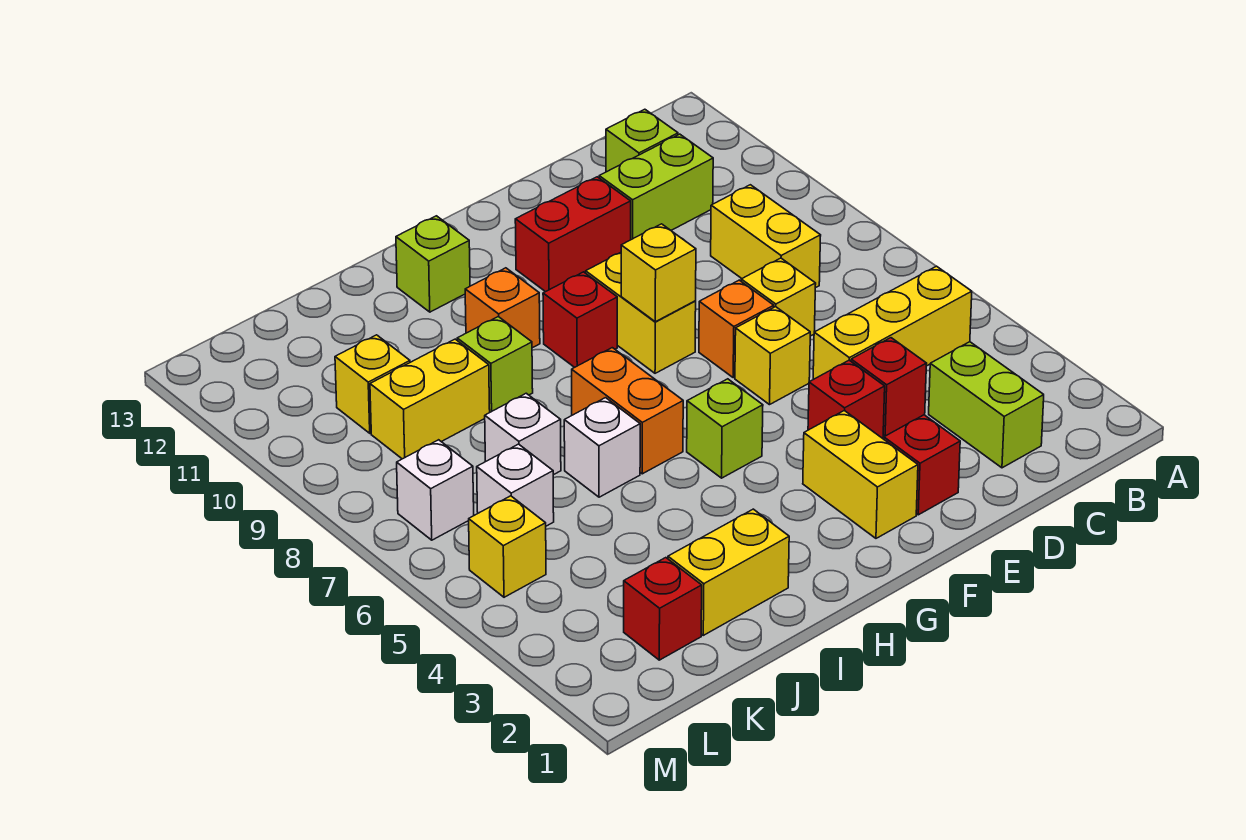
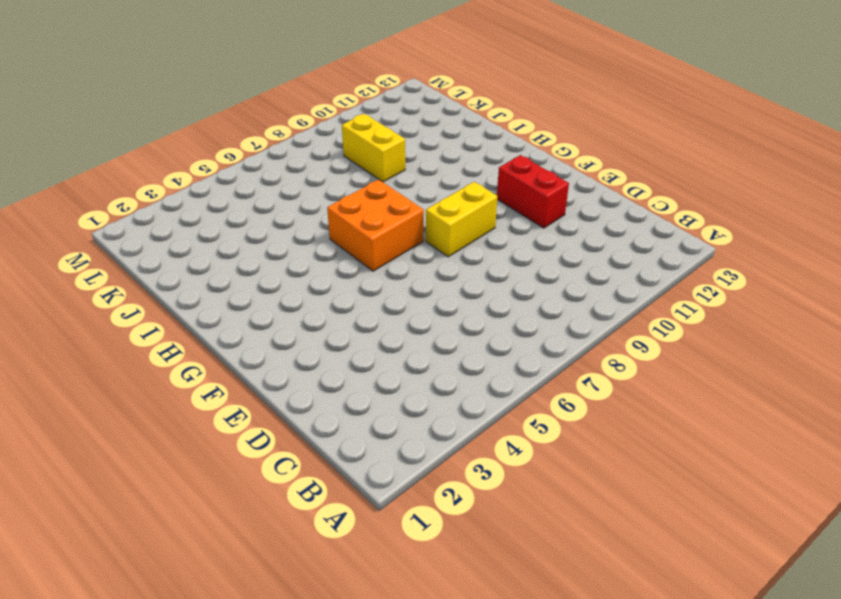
orange brick G6:H7 level 1 -> orange brick H6:H7 level 1
none -> yellow brick B5:D5 level 1
none -> lime brick C2:C3 level 1
none -> yellow brick C8:C9 level 1
none -> lime brick C11:D11 level 1

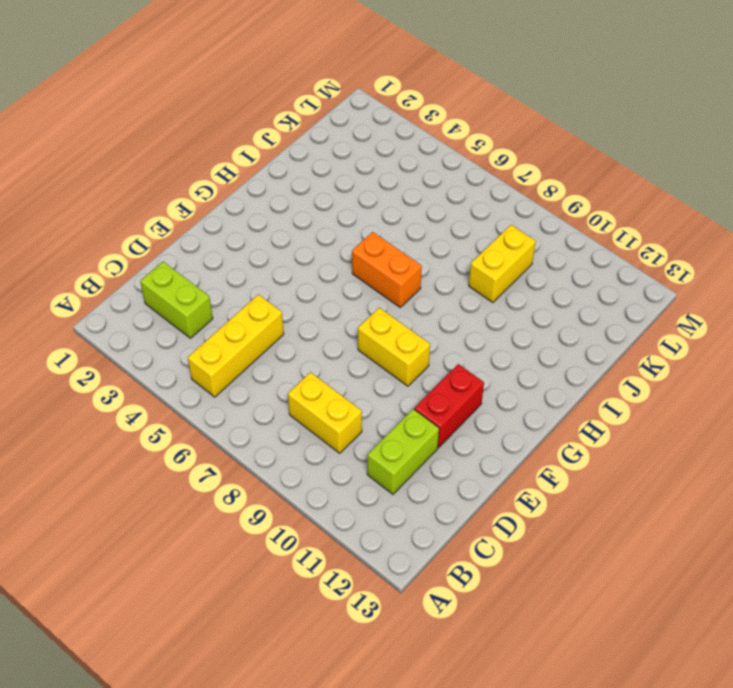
none -> lime brick C12 level 1
none -> red brick D4 level 1
none -> yellow brick D7 level 1
none -> red brick E2 level 1

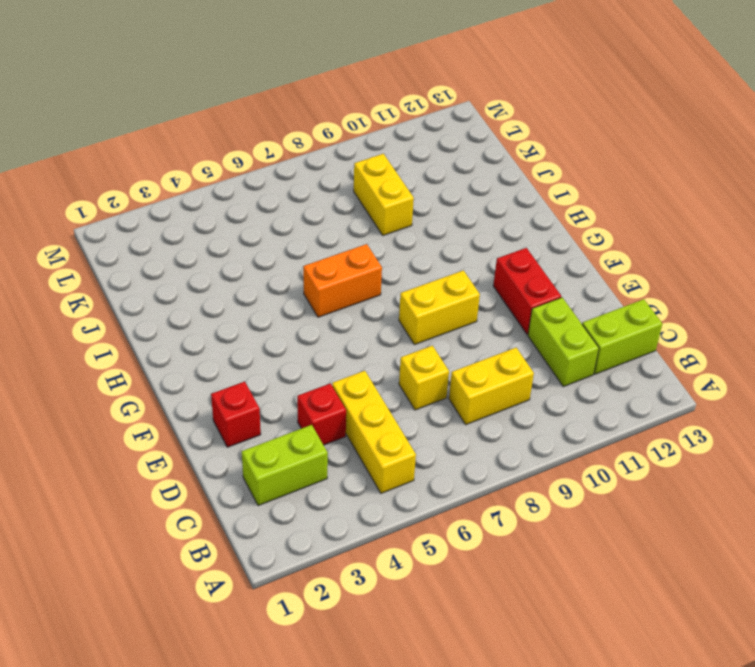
lime brick C12:C13 level 1 -> lime brick C12 level 1
none -> red brick E4 level 1
none -> yellow brick E6 level 1
none -> orange brick E7 level 1
none -> yellow brick F2:F3 level 1

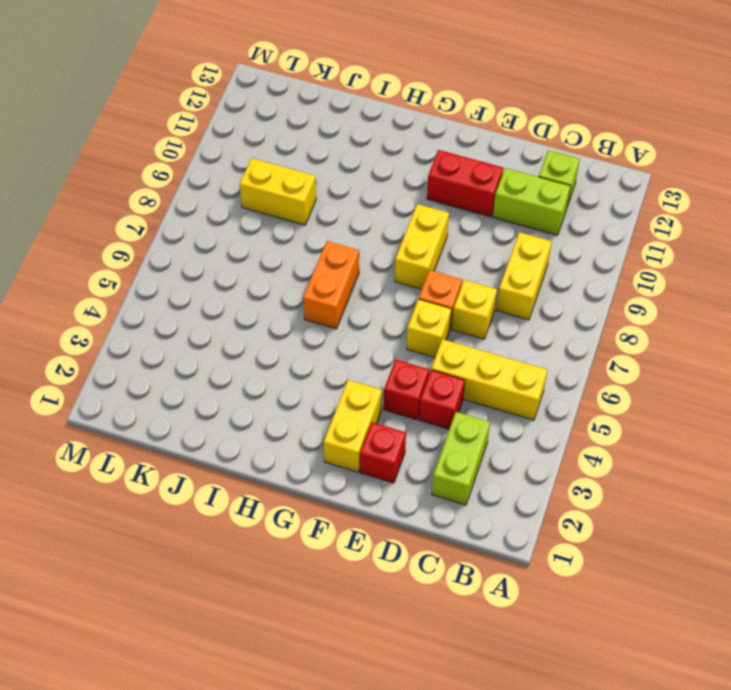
none -> lime brick G5 level 1
none -> red brick G9 level 1
none -> orange brick H10 level 1
none -> lime brick H12 level 1

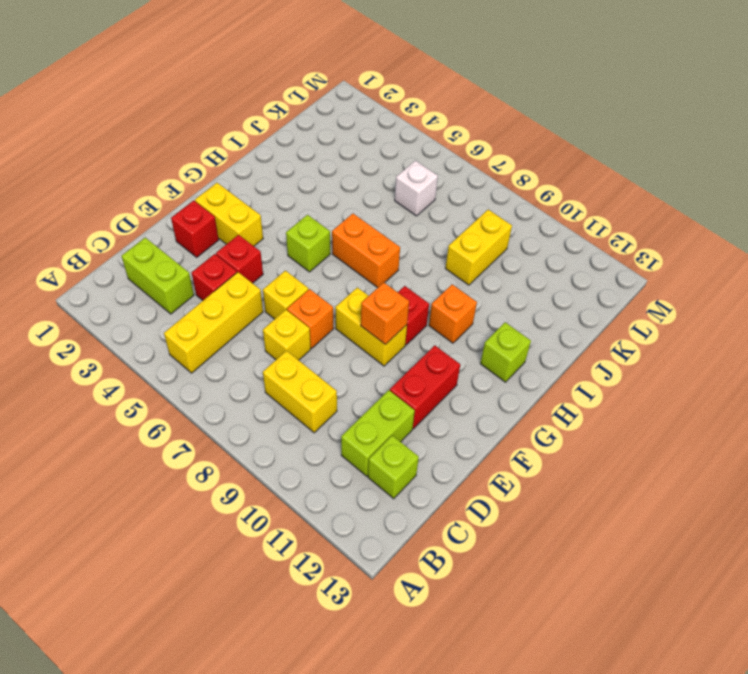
orange brick F9 level 2 -> none
none -> yellow brick I2:J2 level 1
none -> white brick I6 level 1
none -> lime brick I9 level 1
none -> white brick J7 level 1

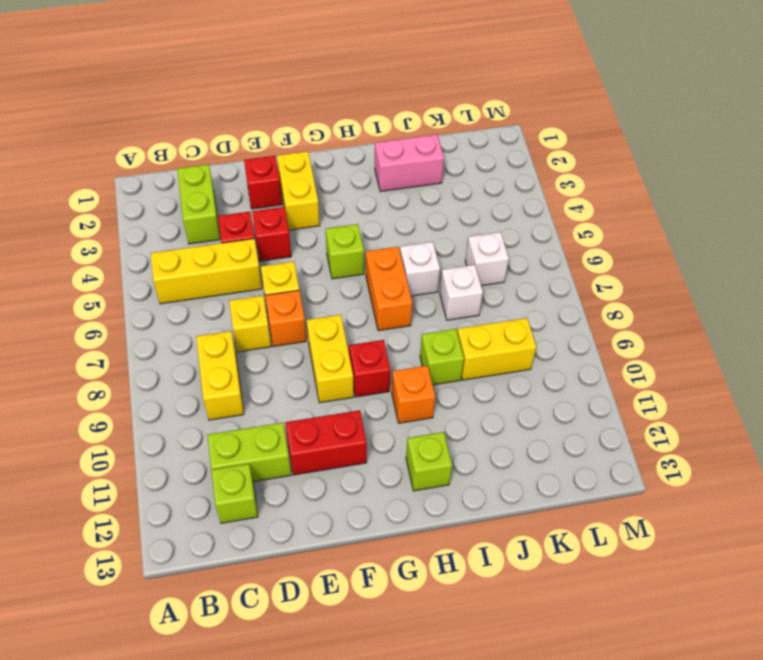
pink brick I2:J2 level 1 -> yellow brick I2:J2 level 1
none -> red brick K2 level 1
none -> yellow brick K10 level 1
none -> yellow brick L5 level 1
none -> white brick L7 level 1

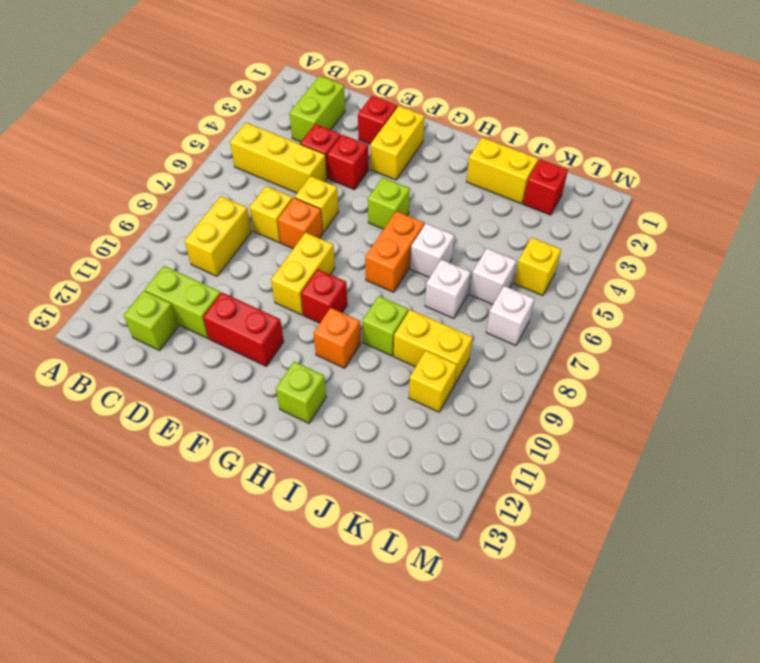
none -> yellow brick F8 level 2

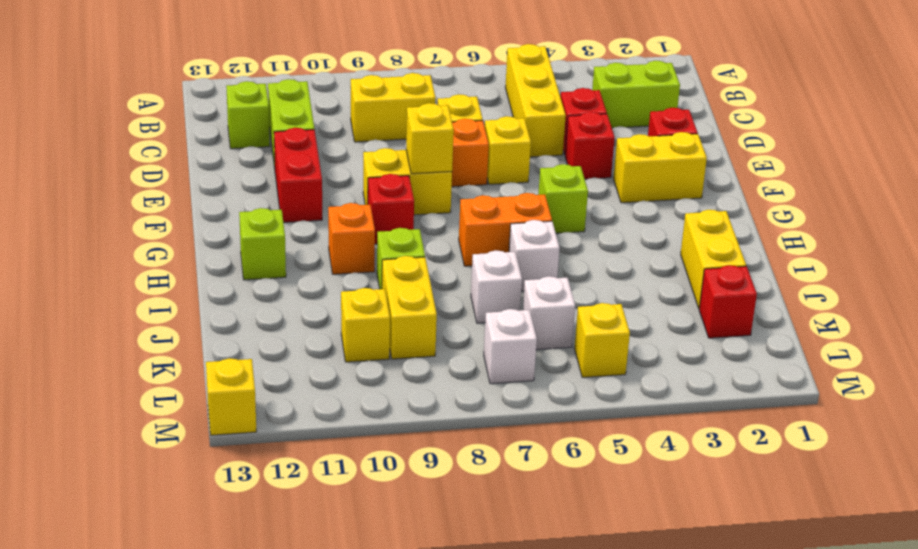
yellow brick M13 level 1 -> none

